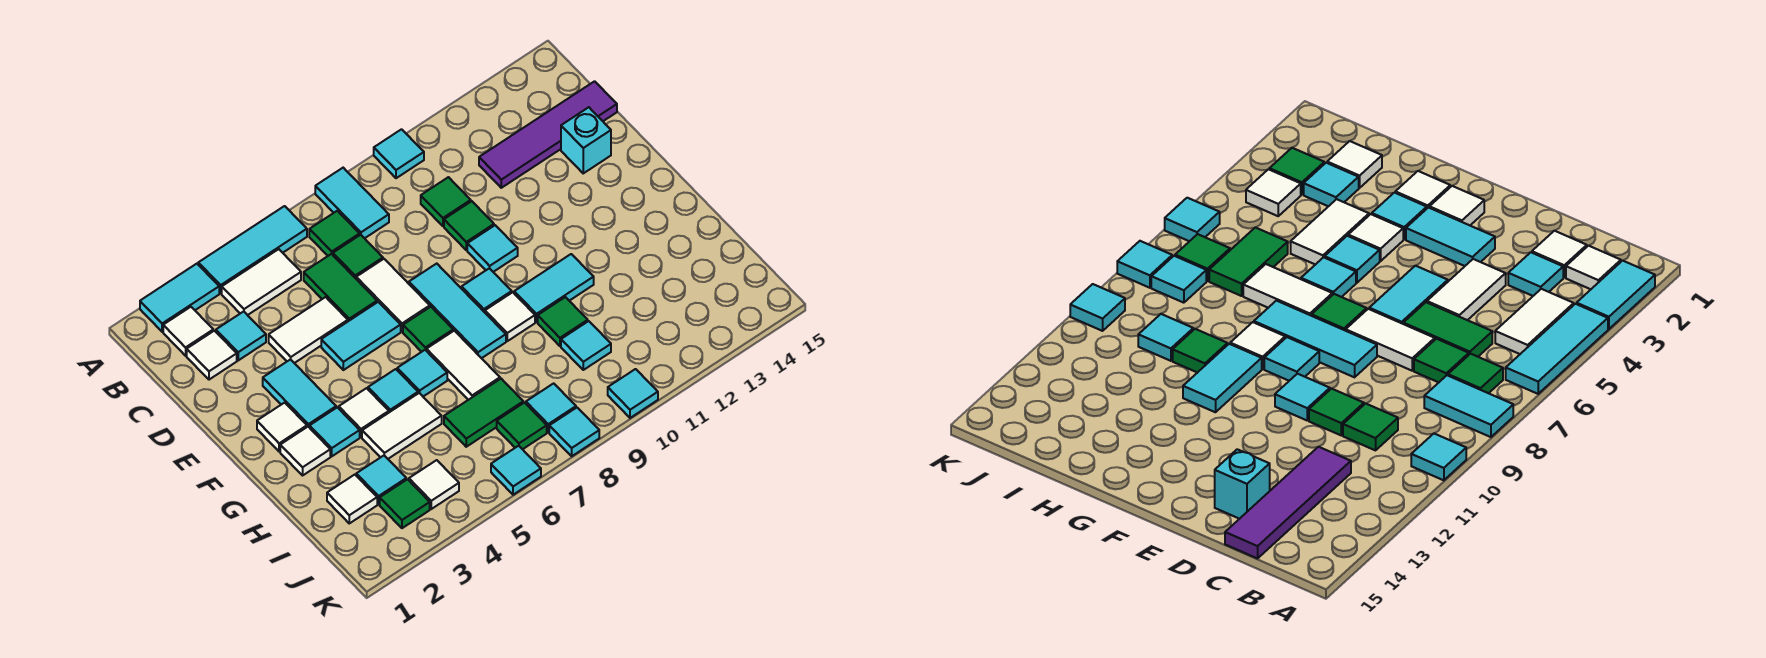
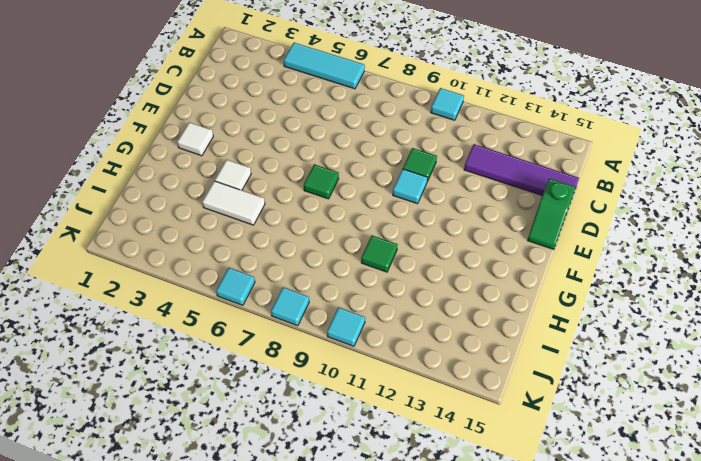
green slope D15:E15 level 1 top D -> none
none -> cyan tile A2:A3 level 1
none -> cyan tile A8:B8 level 1
none -> white tile B2 level 1
none -> white tile B4:B5 level 1

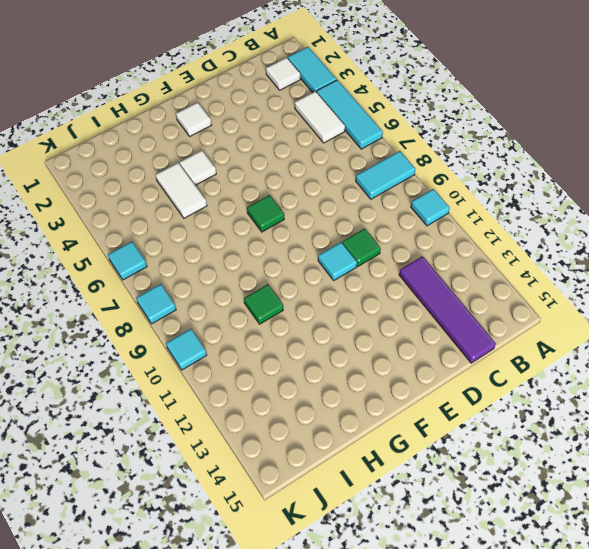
none -> green tile B7 level 1
none -> white tile C2 level 1
none -> cyan tile C3 level 1
none -> green tile C6:D6 level 1

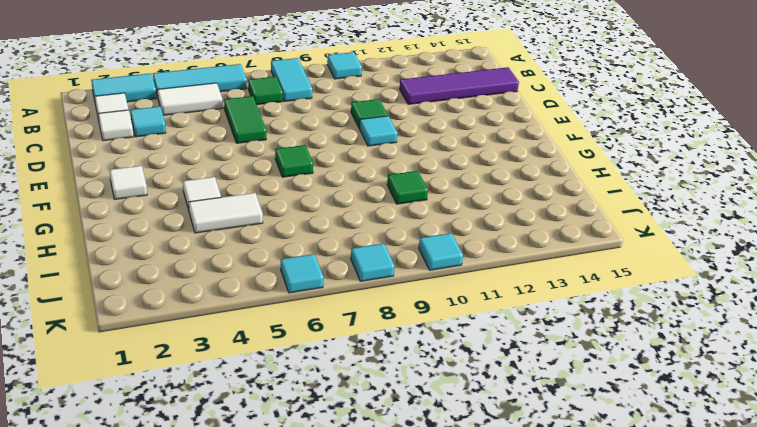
none -> green tile C7 level 1
none -> green tile C10 level 1
none -> white tile D4:D5 level 1
none -> white tile D7:E7 level 1

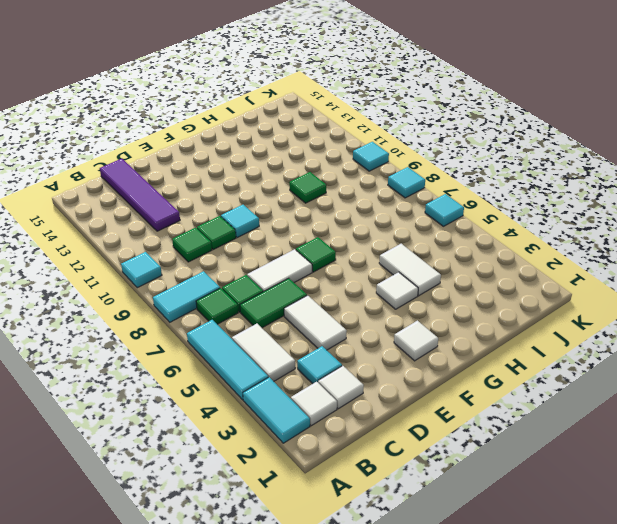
none -> cyan brick D14 level 1
none -> cyan tile E3:F3 level 1
none -> cyan tile E5:E6 level 1
none -> cyan tile E8:G8 level 1

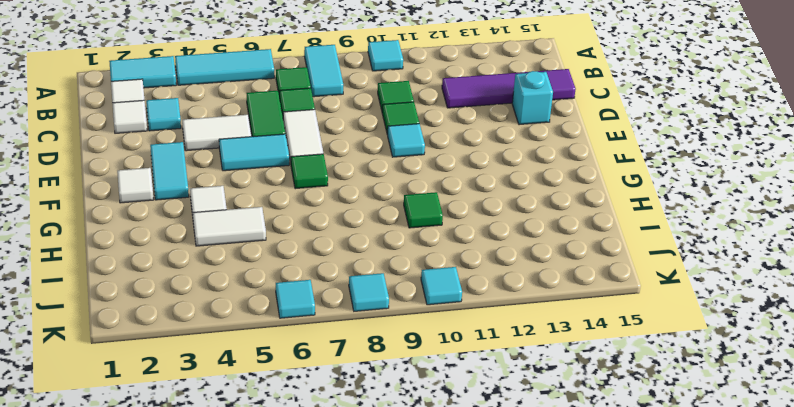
none -> white tile B4:B5 level 1
none -> cyan tile E8:G8 level 1
none -> cyan tile F9 level 1
none -> white tile G2 level 1

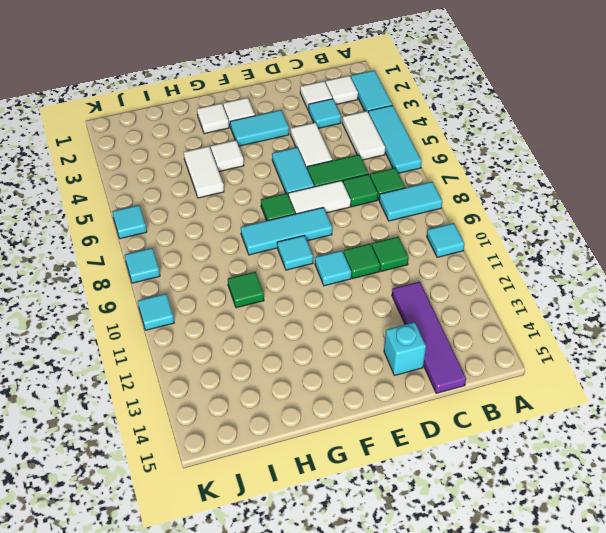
none -> cyan tile G3 level 1
none -> cyan tile G5 level 1
none -> cyan tile G6 level 1
none -> white tile G7:H7 level 1

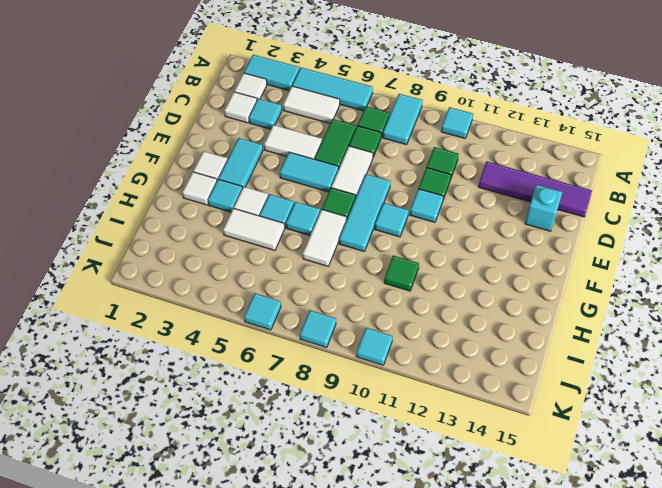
none -> white tile G9 level 1
none -> cyan tile G10:G11 level 1
none -> white tile I2 level 1
none -> cyan tile I3 level 1

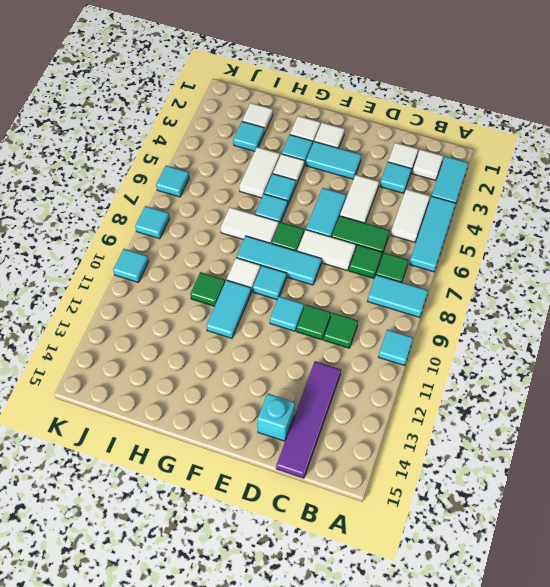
none -> green tile I6:I7 level 1
none -> cyan tile I10 level 1
none -> green tile J3 level 1
none -> white tile J4 level 1

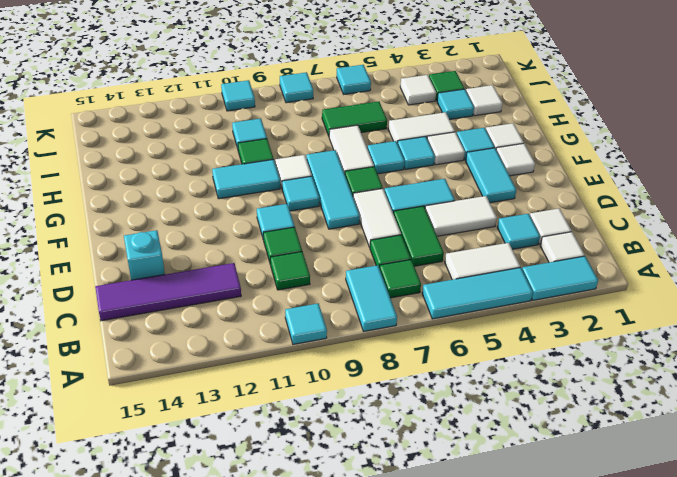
none -> green tile J7 level 1
none -> cyan tile J8 level 1

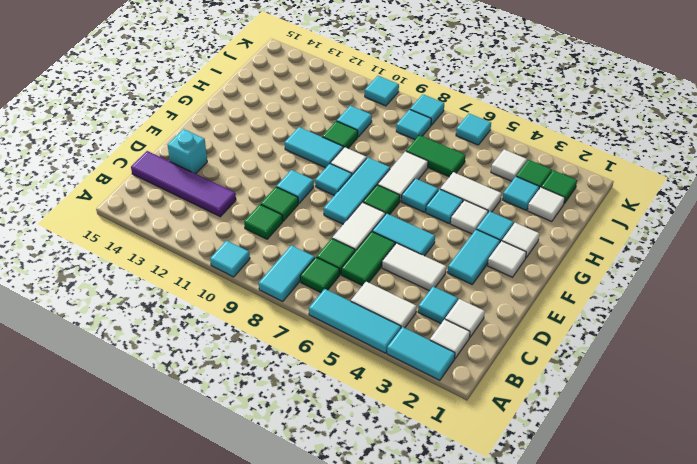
green tile J2 level 1 -> green tile J7 level 1

